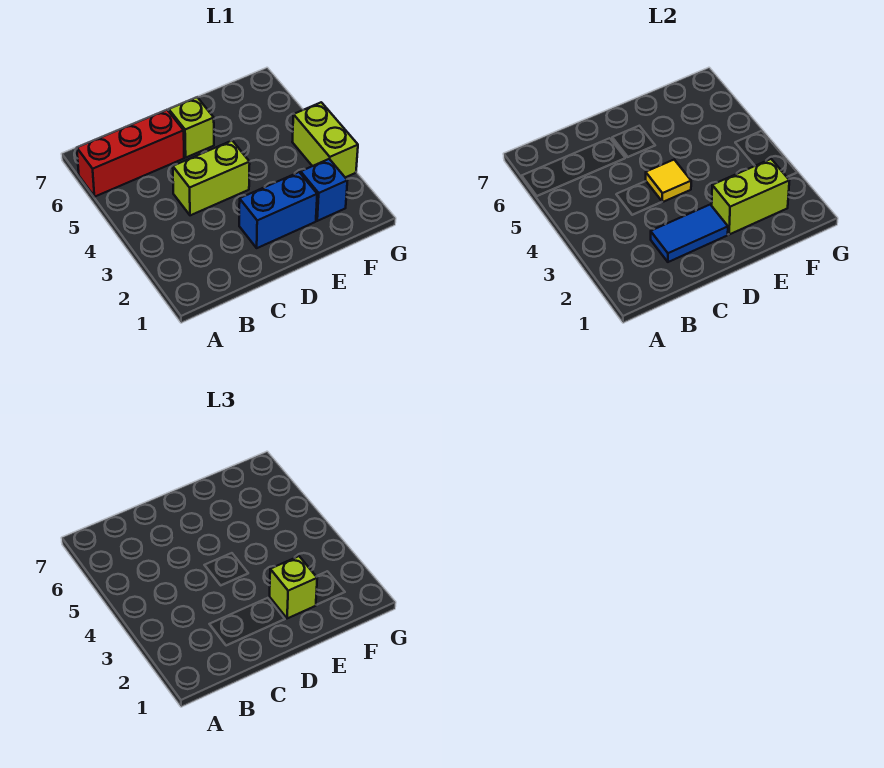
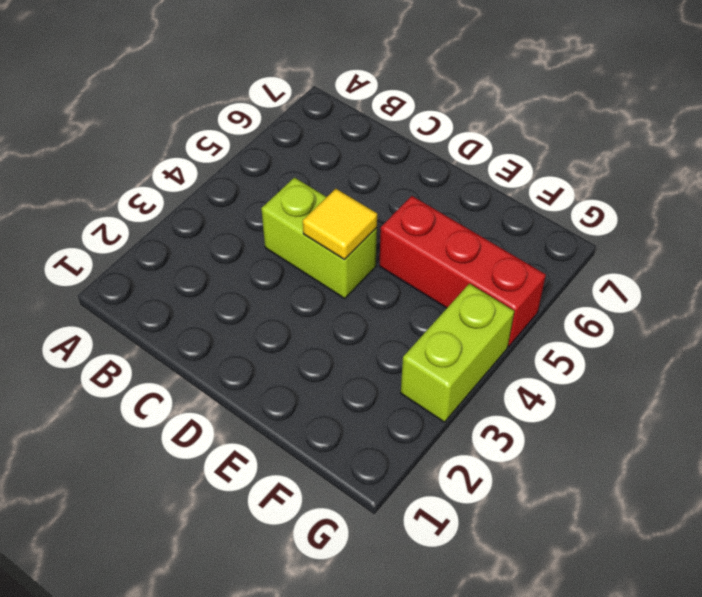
red brick E5:G5 level 1 -> red brick A6:C6 level 1
none -> blue brick D2:E2 level 1
none -> lime brick D6 level 1

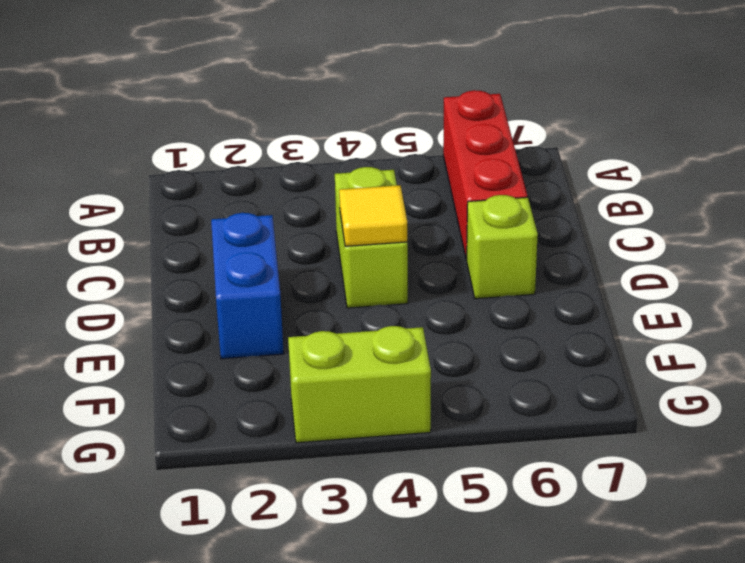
none -> blue brick F2 level 1
none -> blue tile C2:D2 level 2

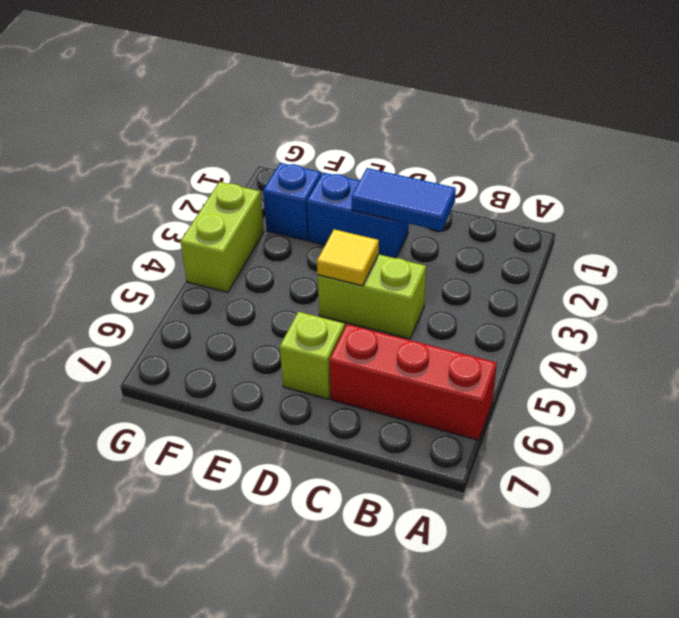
none -> lime brick E2:F2 level 2
none -> lime brick E2 level 3

